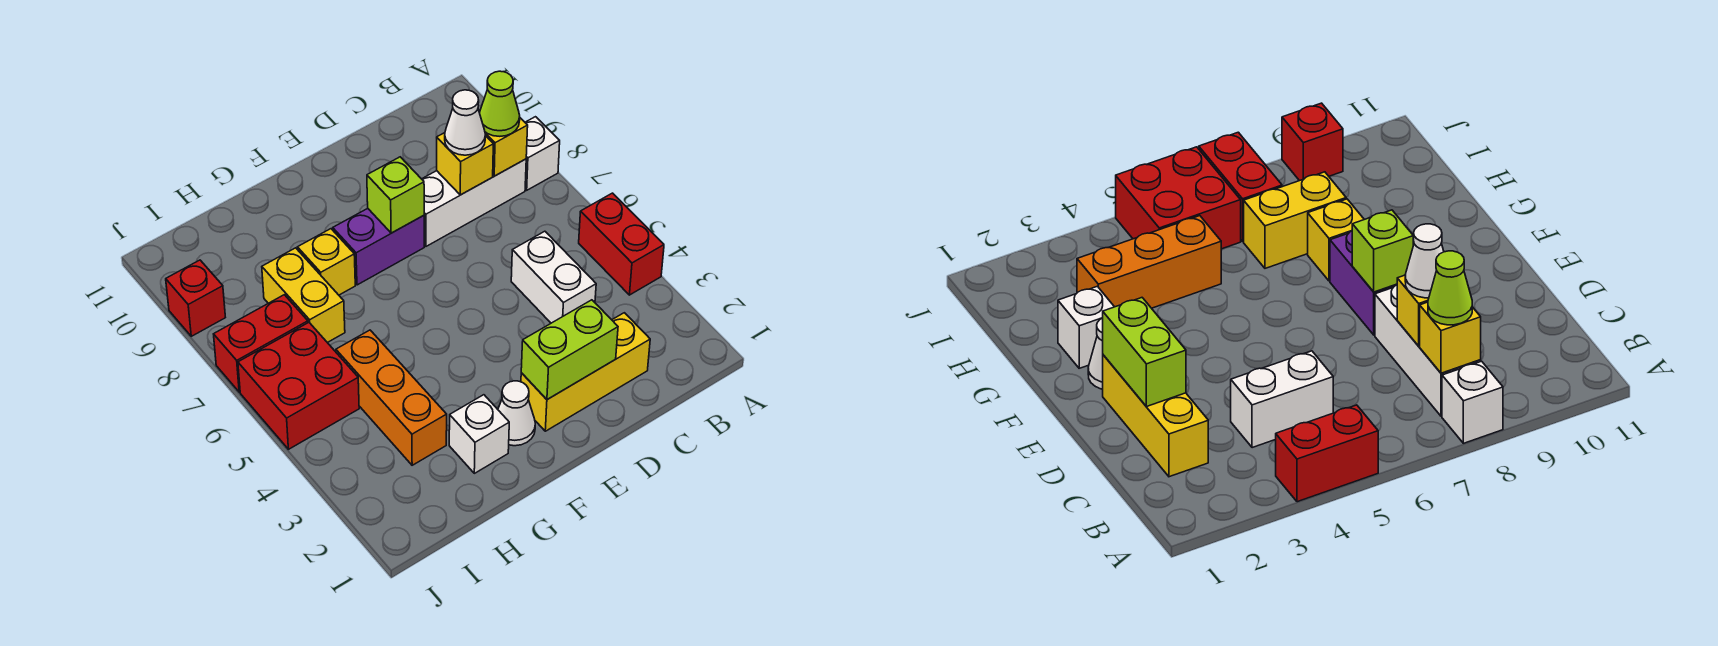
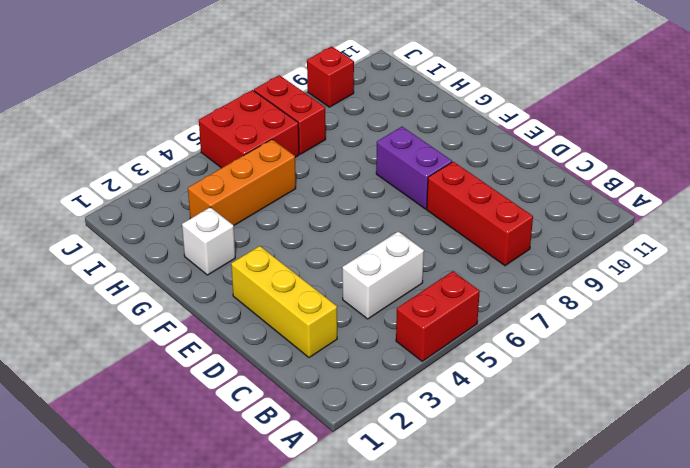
red brick B8:D8 level 1 -> white brick B8:D8 level 1
none -> white brick A8 level 1
none -> white cone F2 level 1
none -> yellow brick G8 level 1

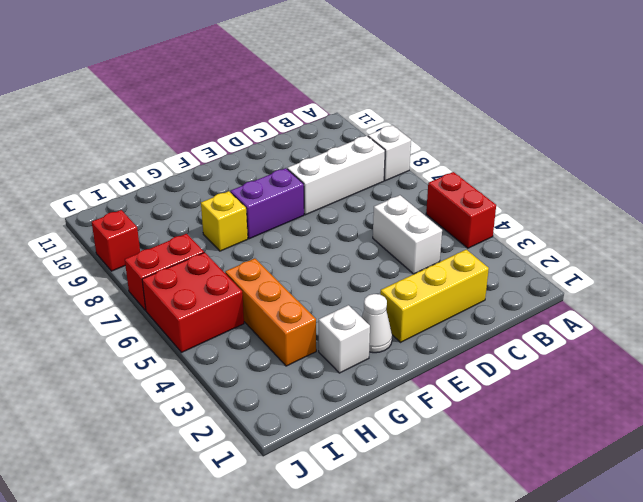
none -> yellow brick H7:H8 level 1
none -> yellow brick B8 level 2
none -> yellow brick C8 level 2

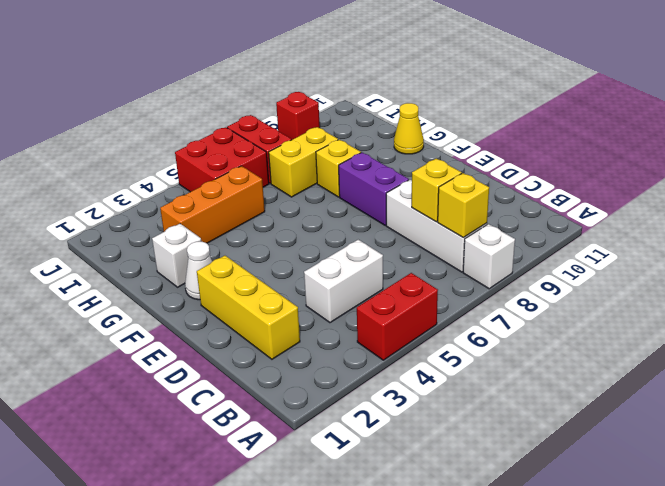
yellow cone G11 level 1 -> none
none -> lime brick D2:E2 level 2
none -> lime brick E8 level 2
none -> lime cone B8 level 3

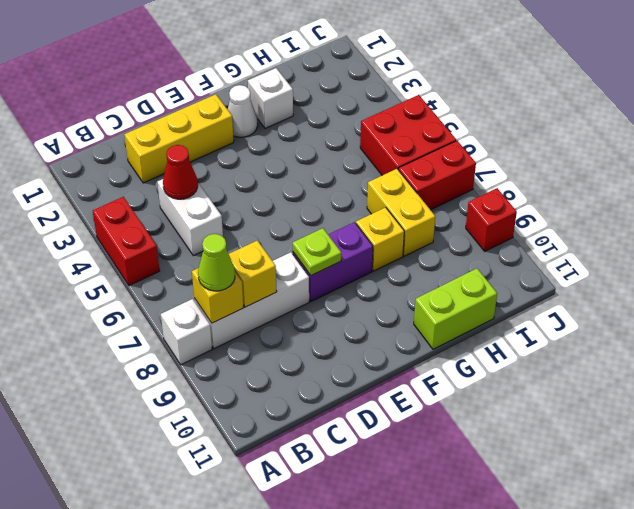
red cone C4 level 2 -> none
lime plate E8 level 2 -> lime brick E8 level 2
lime brick G11:H11 level 1 -> lime brick D2:E2 level 2
none -> orange brick H3:H5 level 1
none -> white cone C8 level 3

